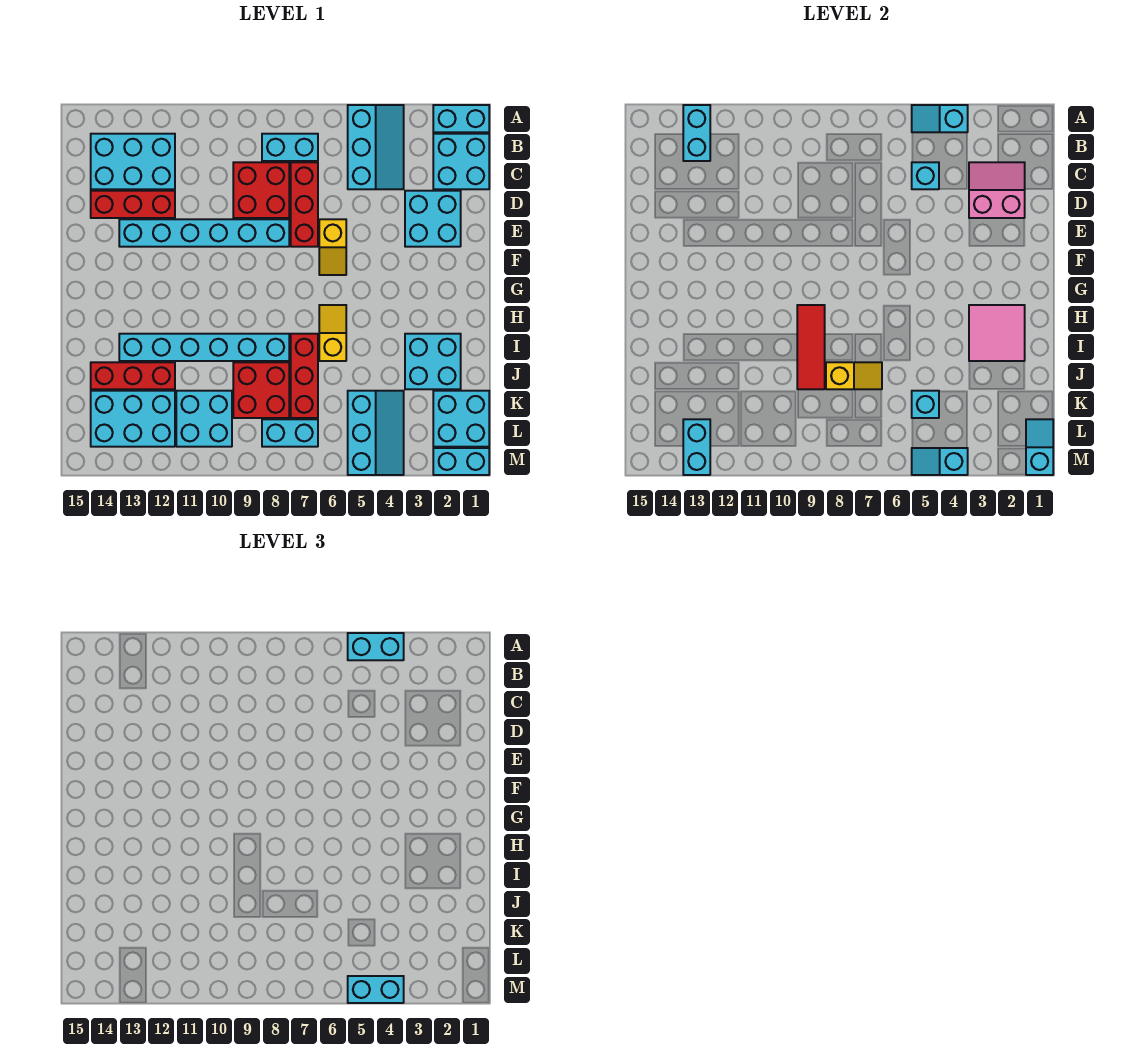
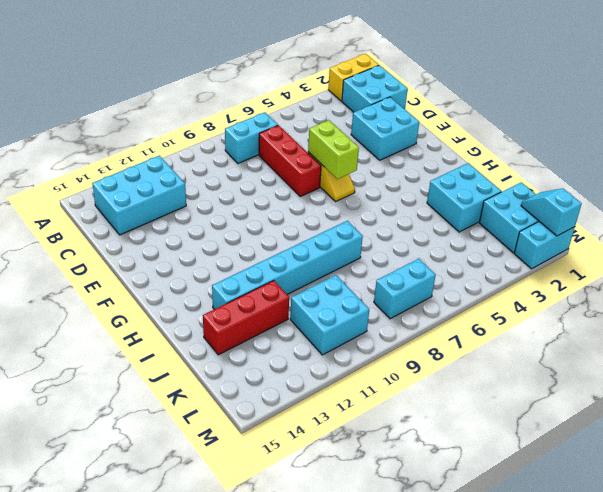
yellow brick A1:A2 level 1 -> cyan brick A1:A2 level 1
lime brick E6:F6 level 2 -> none
none -> cyan slope A4:C5 level 1 top 5
none -> red brick C8:D9 level 1
none -> red brick D12:D14 level 1
none -> cyan brick E8:E13 level 1

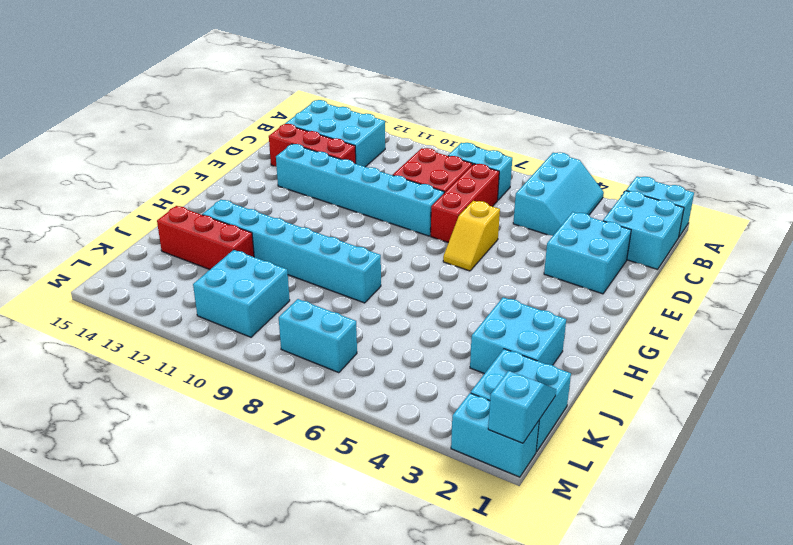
none -> yellow slope H6:I6 level 1 top I
none -> red brick I7:K7 level 1
none -> red brick J8:K9 level 1
none -> cyan slope K4:M5 level 1 top 5

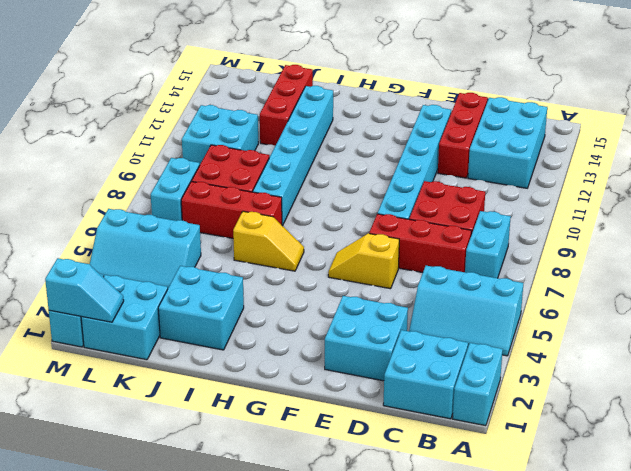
none -> cyan brick K12:L14 level 1
none -> cyan slope A4:A5 level 2 top 4
none -> cyan brick A13:B13 level 2
none -> pink slope C2:D3 level 2 top D

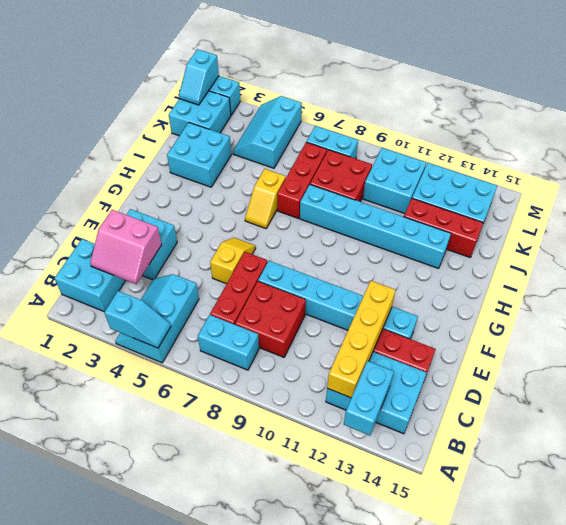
yellow brick B12:E12 level 2 -> none
none -> cyan brick A1:A2 level 1
none -> cyan brick C5 level 2
none -> pink tile H2:I3 level 2
none -> red tile H9:J9 level 2

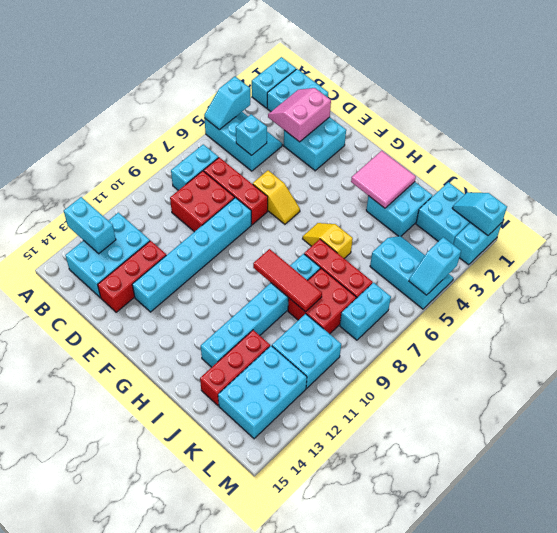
none -> yellow slope J7:J8 level 2 top 8
none -> cyan brick K5 level 2
none -> cyan brick L13:M13 level 2
none -> cyan brick A4:A5 level 3

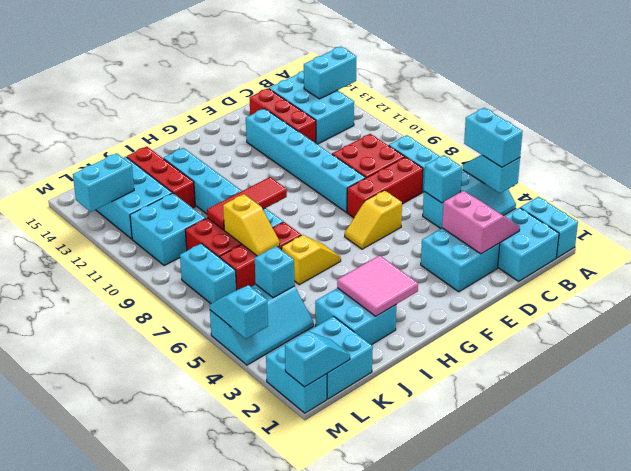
none -> cyan brick M4:M5 level 3

